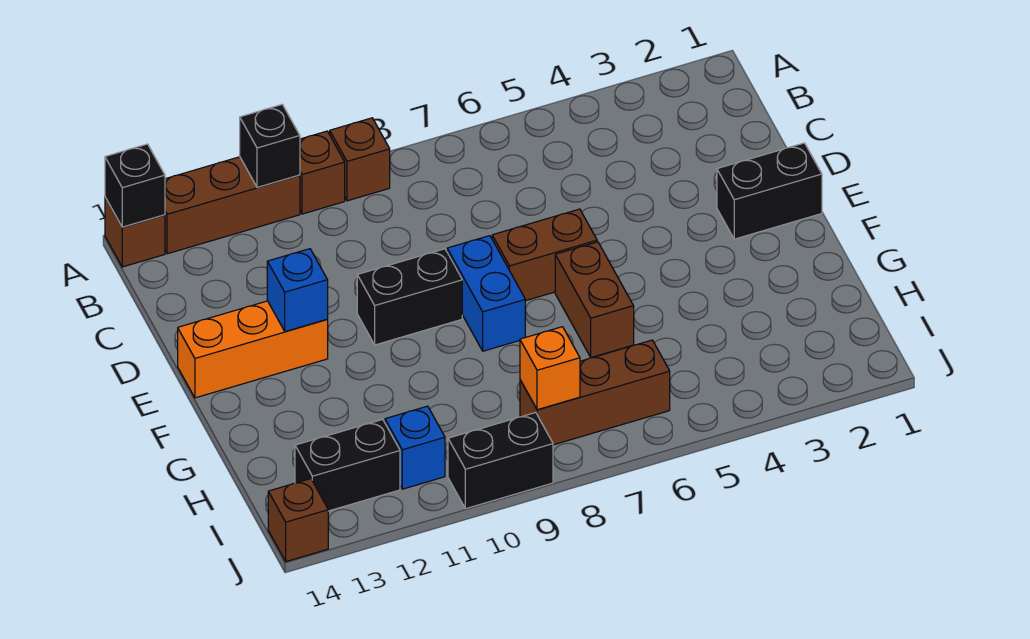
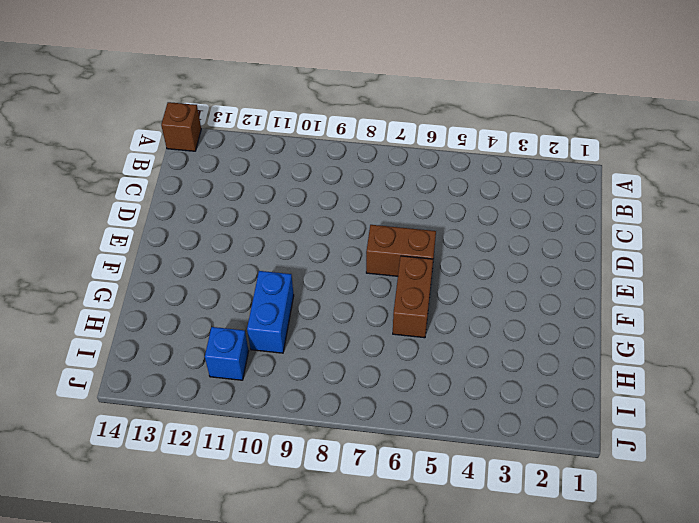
blue brick G10:H10 level 1 -> blue brick E8:F8 level 1
none -> brown brick A9 level 1
none -> brown brick A10 level 1
none -> brown brick A11:A13 level 1

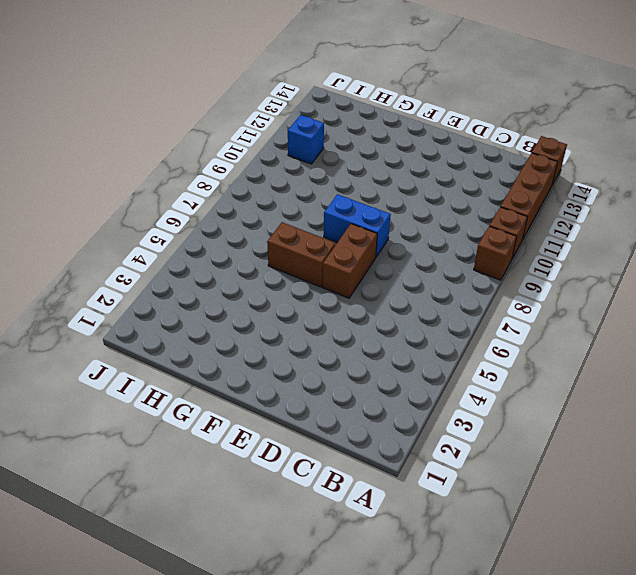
none -> black brick E1:E2 level 1
none -> black brick E9:E10 level 1
none -> orange brick E12:E14 level 1

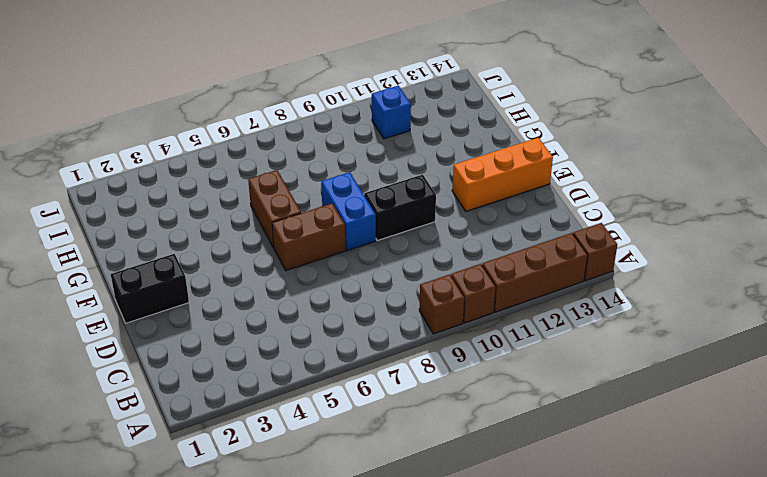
none -> brown brick I6:I8 level 1
none -> black brick I12:I13 level 1
none -> black brick J9:J10 level 1

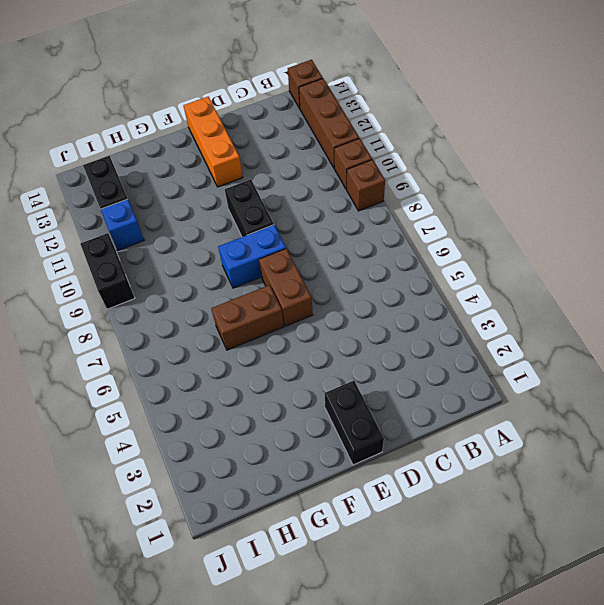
none -> brown brick I6:I8 level 1
none -> brown brick J14 level 1
none -> black brick A11 level 2

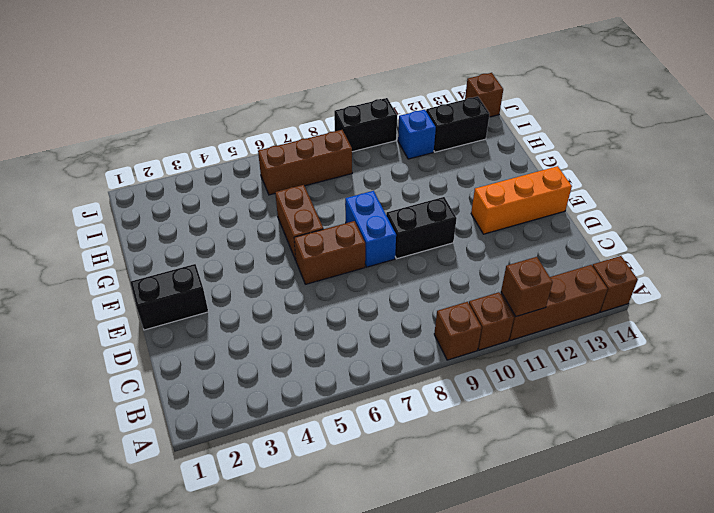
brown brick A11 level 2 -> black brick A11 level 2
none -> black brick A14 level 2
none -> blue brick E12 level 2
none -> orange brick I8 level 2

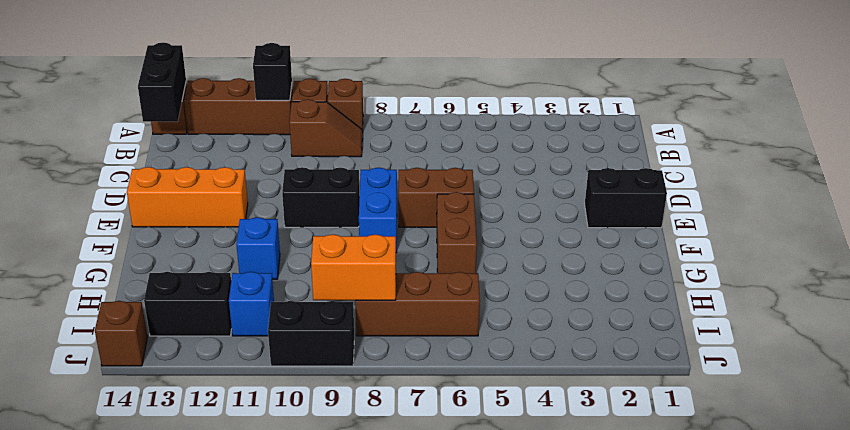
black brick A14:B14 level 2 -> black brick A14 level 2
brown slope B9:B10 level 1 top 10 -> none
blue brick G11 level 1 -> blue brick E12 level 2
orange brick I8:I9 level 2 -> orange brick I8 level 2

